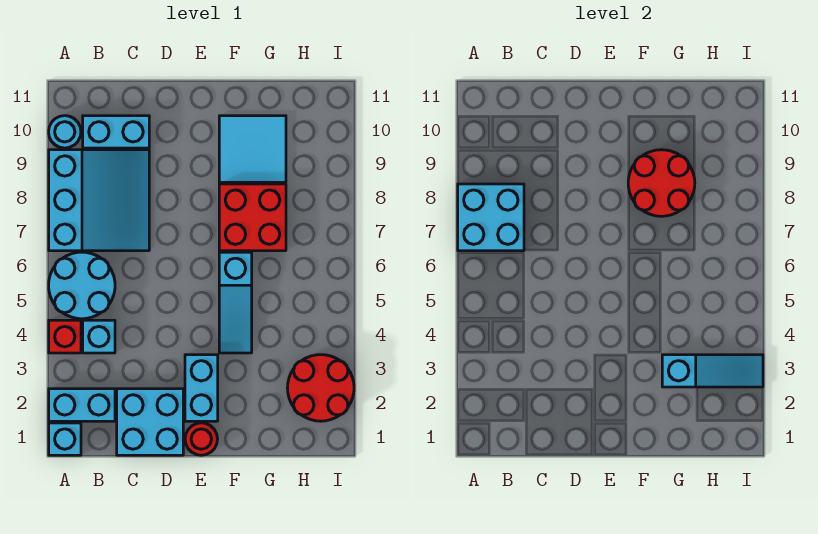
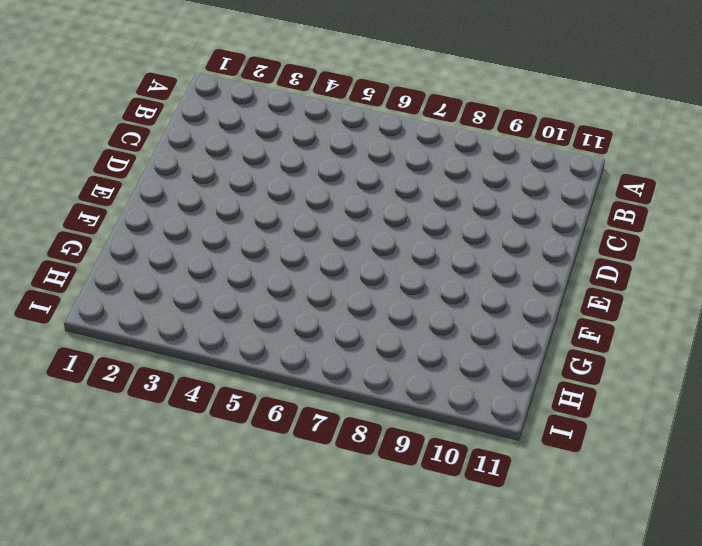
none -> cyan brick A1 level 1
none -> cyan brick A2:B2 level 1
none -> red brick A4 level 1

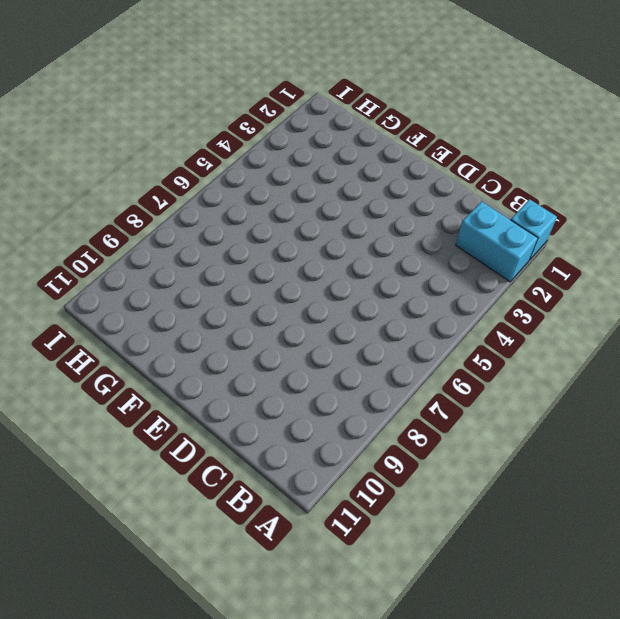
none -> red brick A4 level 1
none -> cyan round brick A5:B6 level 1
none -> cyan slope A7:C9 level 1 top A

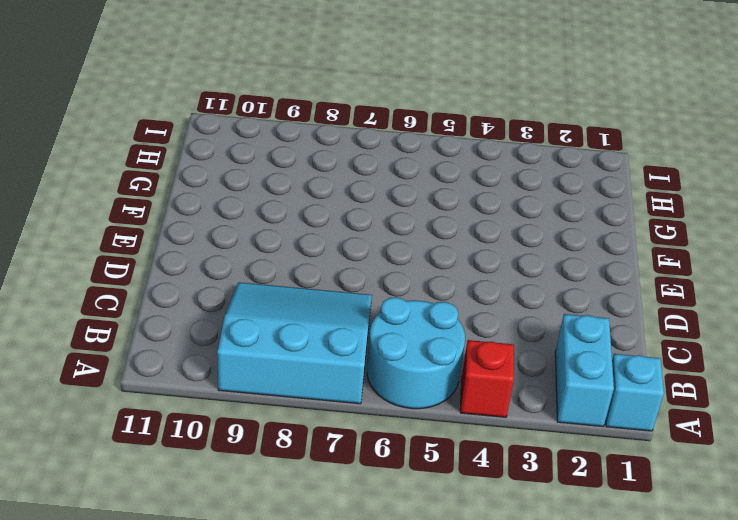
none -> cyan round brick A10 level 1
none -> cyan brick B4 level 1
none -> cyan brick B10:C10 level 1

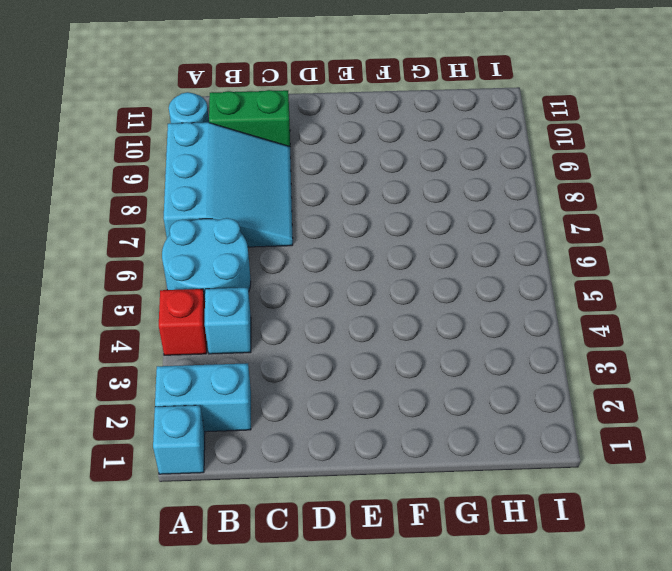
green brick B10:C10 level 1 -> cyan brick B10:C10 level 1
none -> cyan brick C1:D2 level 1
none -> red round brick E1 level 1
none -> cyan brick E2:E3 level 1

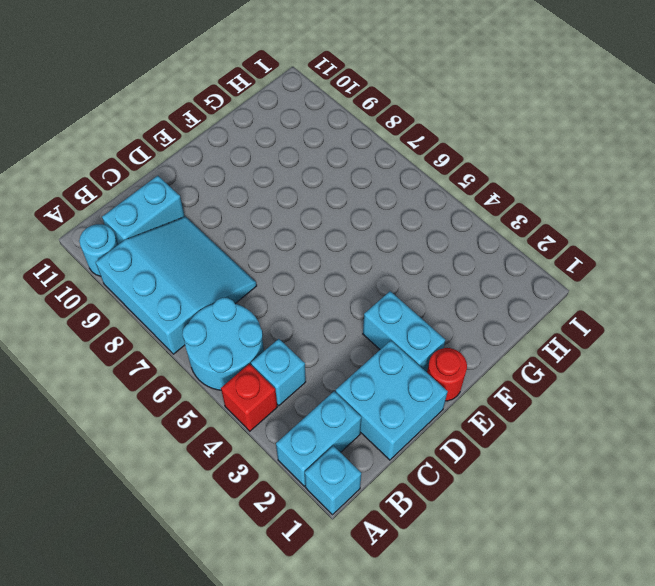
none -> cyan slope F4:F6 level 1 top 6
none -> red brick F7:G8 level 1
none -> cyan tile F9:G10 level 1

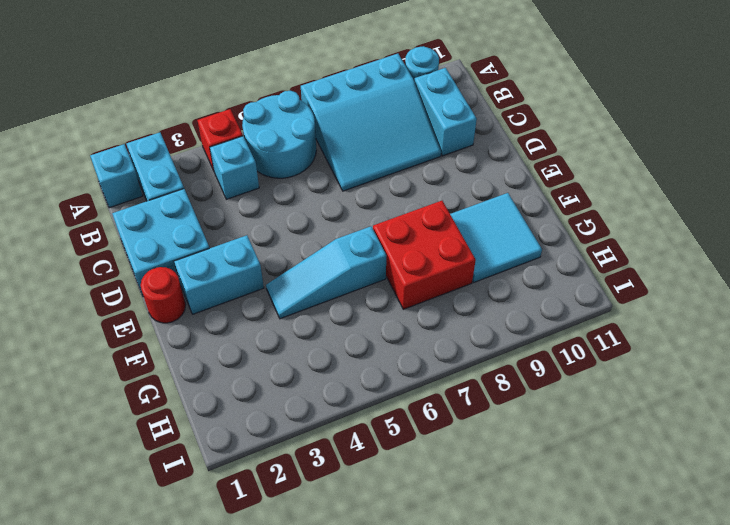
none -> red round brick H2:I3 level 1
none -> cyan brick A7:B8 level 2
none -> red round brick F8:G9 level 2

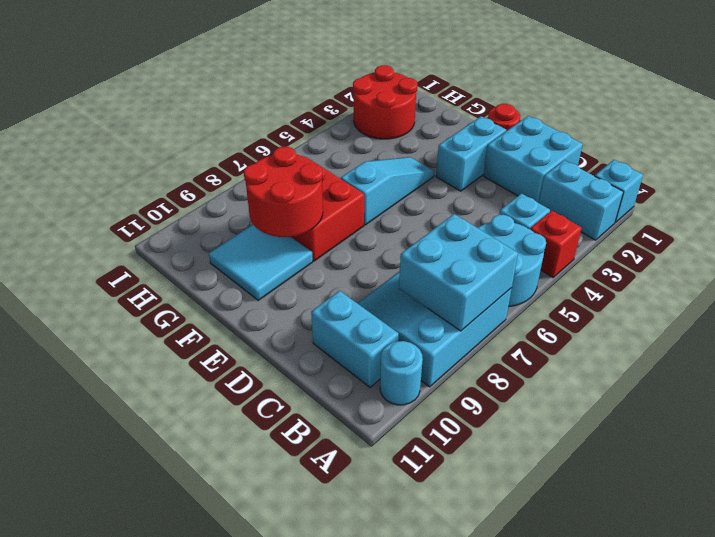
none -> cyan slope G3:I3 level 2 top G

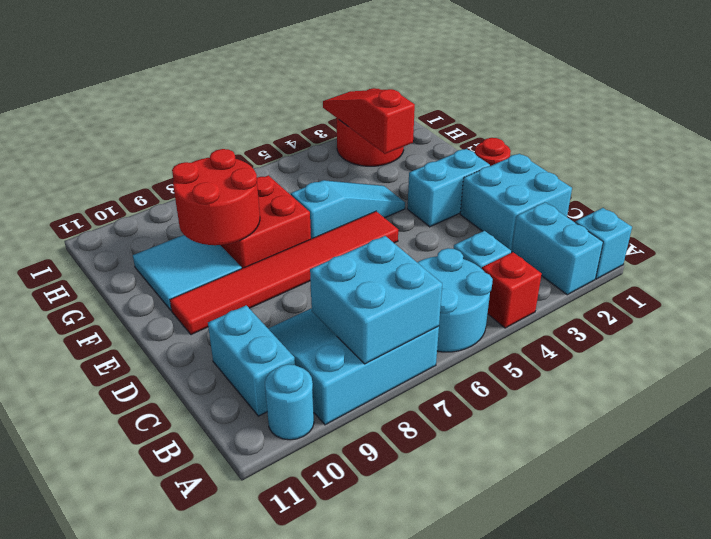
red tile E5:E10 level 1 -> none
red slope G3:I3 level 2 top G -> cyan slope G3:I3 level 2 top G

